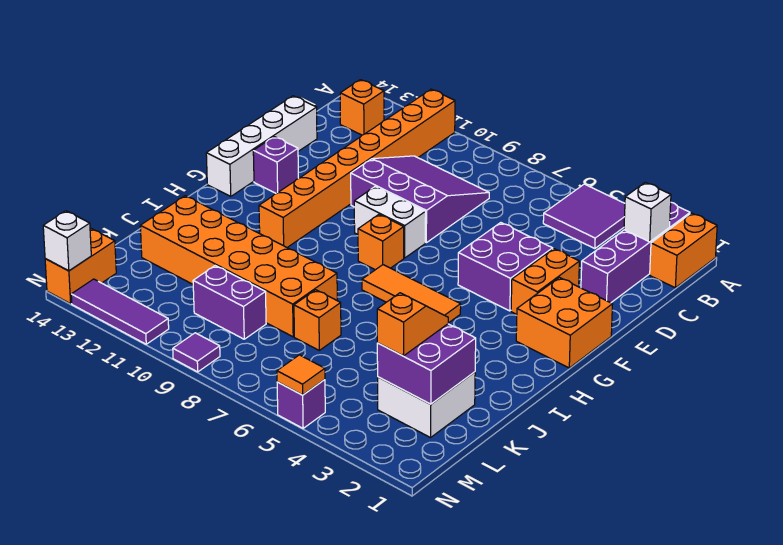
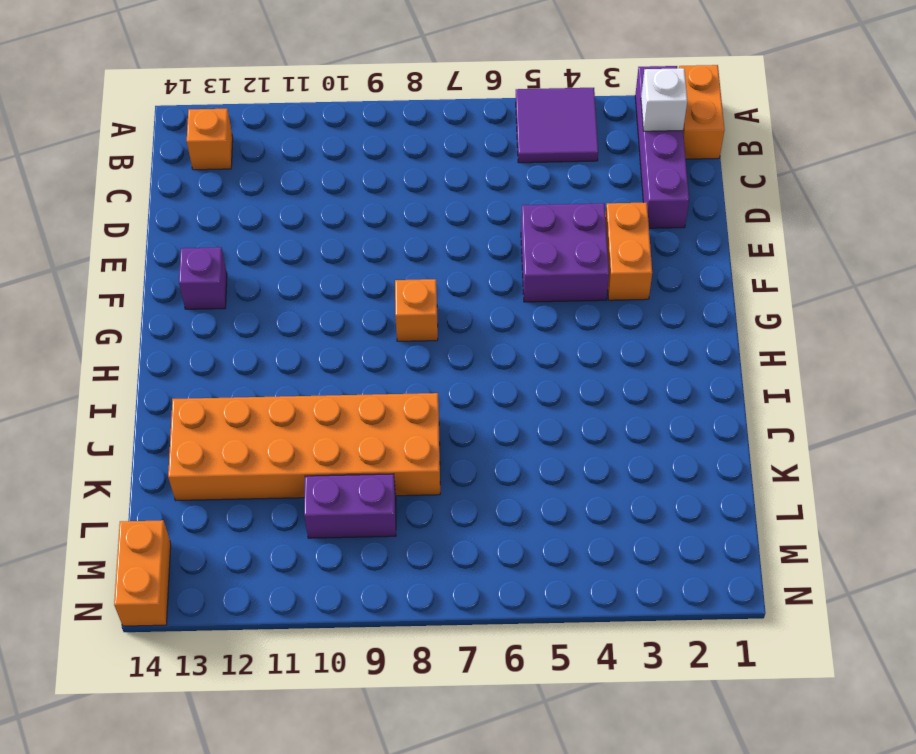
none -> orange brick A11:H11 level 1
none -> purple slope C8:E10 level 1 top E
none -> white brick D14:G14 level 1

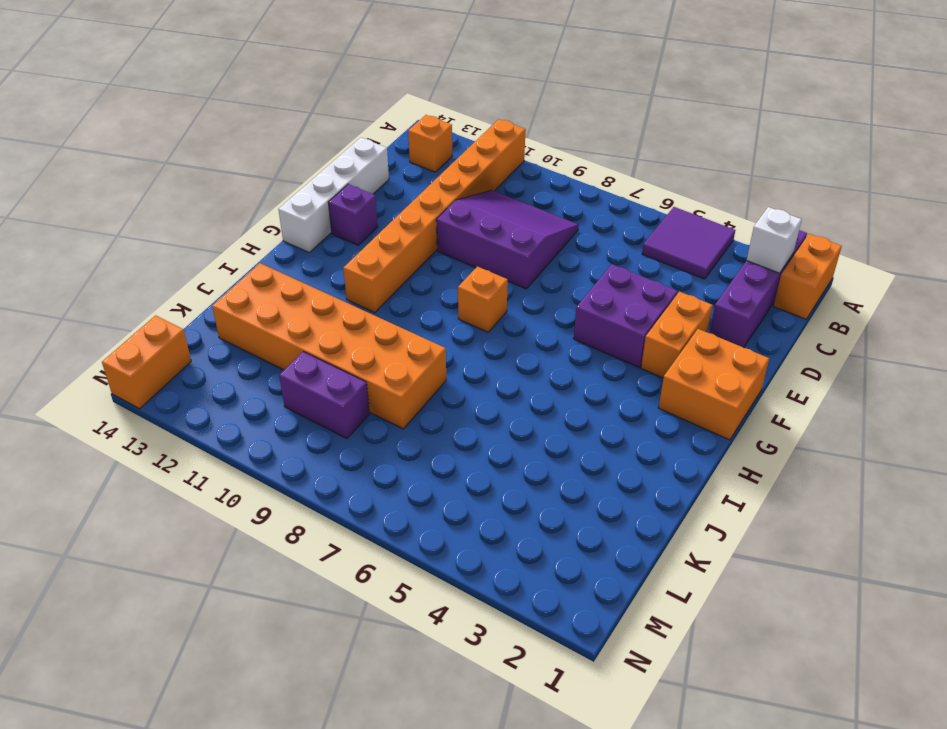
none -> white brick F8:F9 level 1
none -> orange tile H5:H7 level 1
none -> white brick K2:L3 level 1

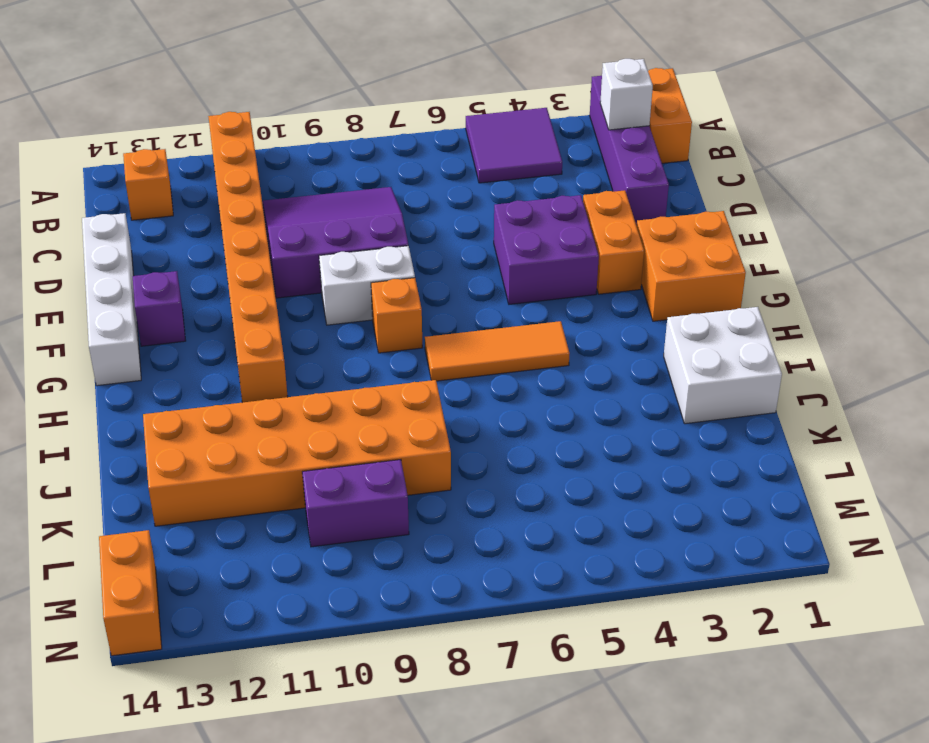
white brick I1:J2 level 1 -> white brick K2:L3 level 1
none -> orange brick K7 level 1
none -> purple brick N5 level 1
none -> purple tile N9 level 1

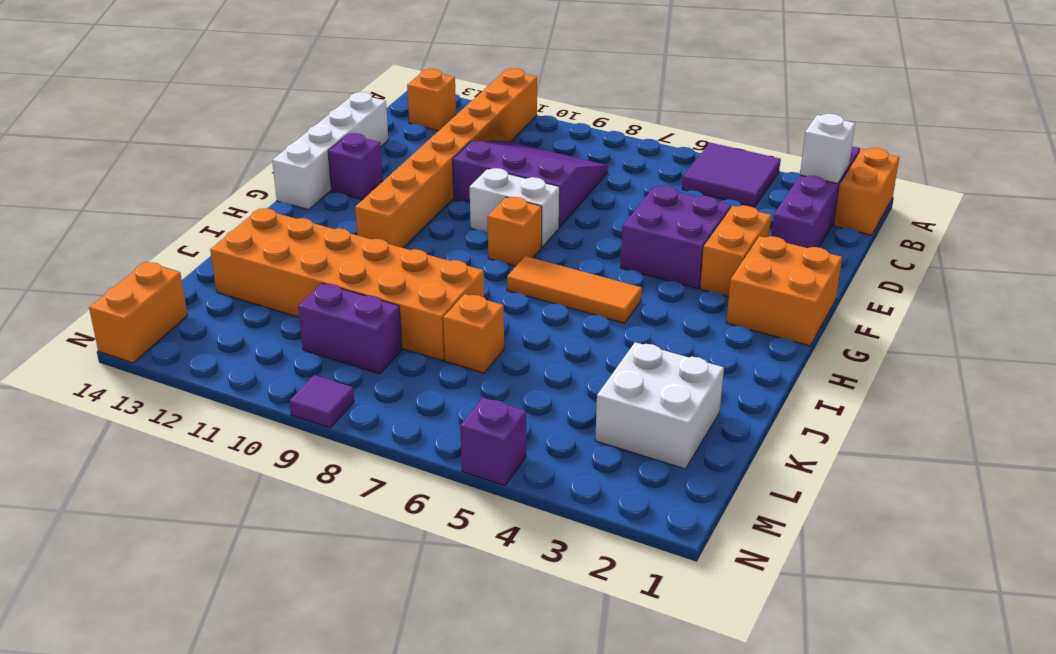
none -> purple tile N11:N13 level 1
none -> purple brick K2:L3 level 2
none -> orange tile N5 level 2

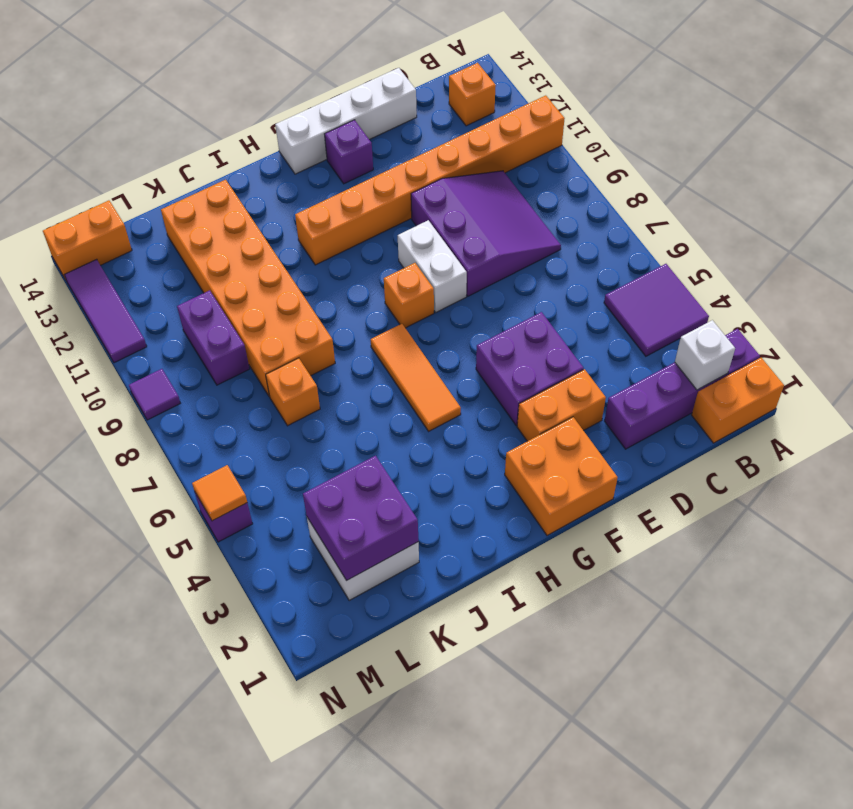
none -> white brick N14 level 2
none -> orange slope K3:L3 level 3 top L

